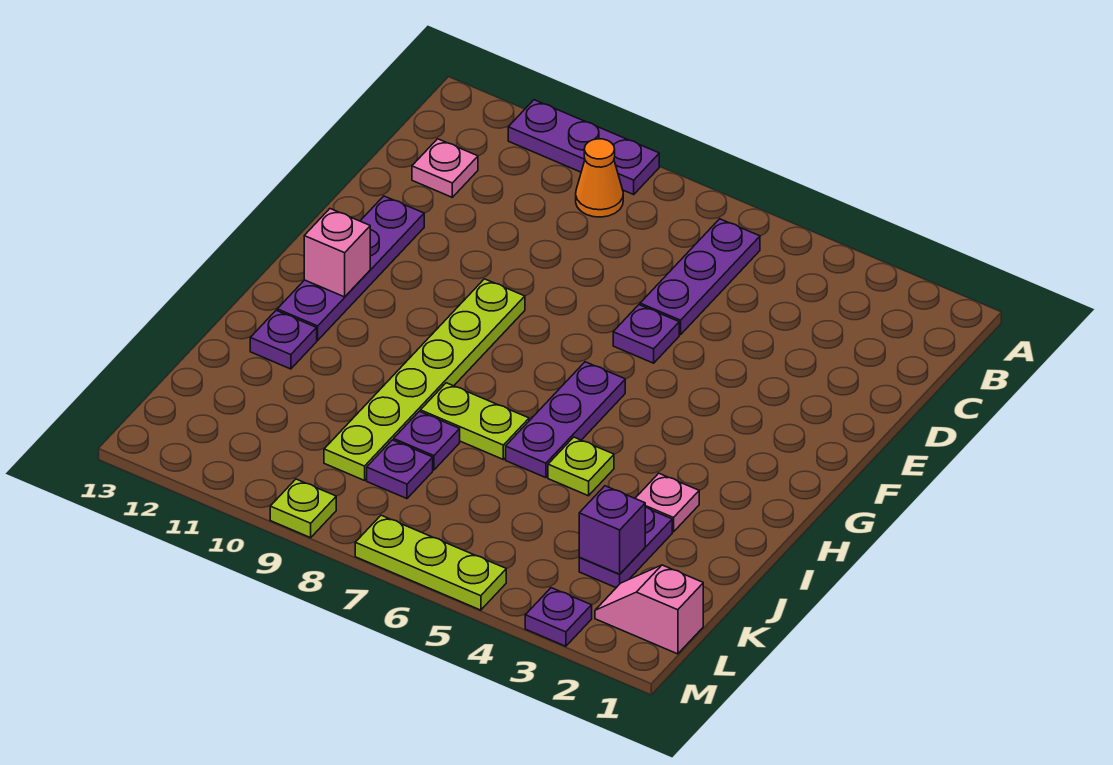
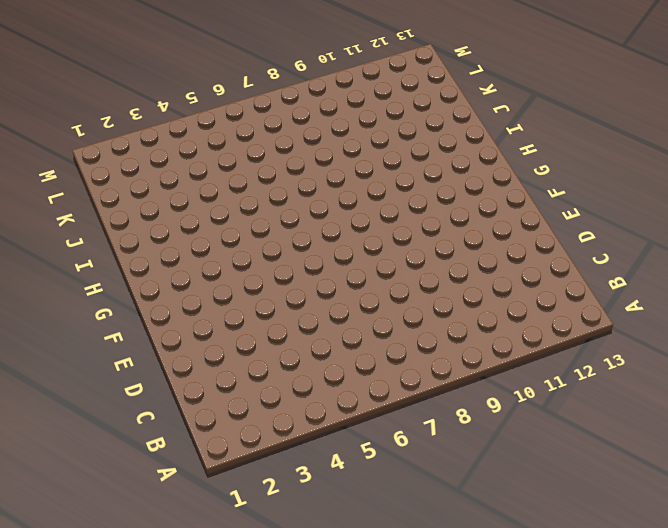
none -> purple plate A9:A11 level 1
none -> purple plate B6:D6 level 1
none -> orange cone B9 level 1

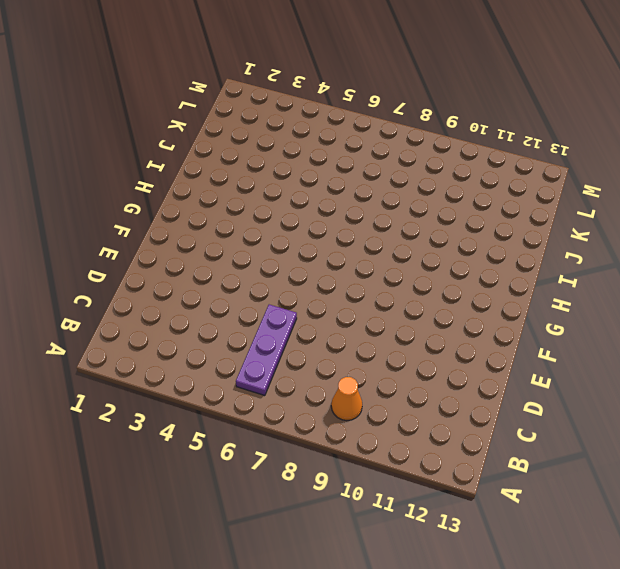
none -> purple plate A9:A11 level 1
none -> pink plate C12 level 1
none -> purple plate E6 level 1

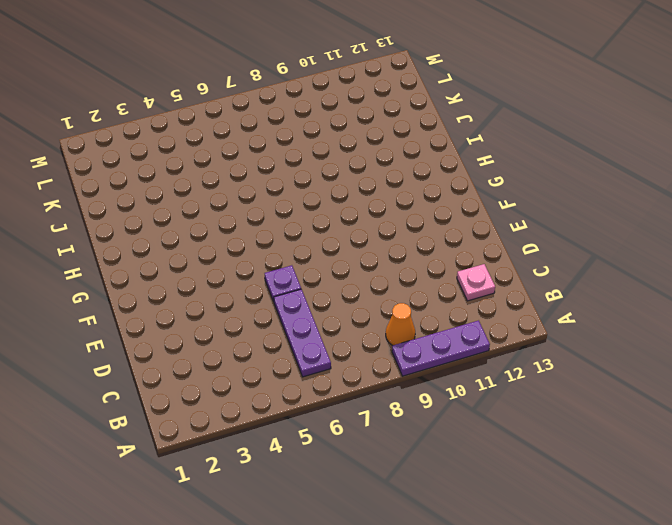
none -> purple plate E12:H12 level 1
none -> lime plate F9:K9 level 1
none -> purple plate G6:I6 level 1

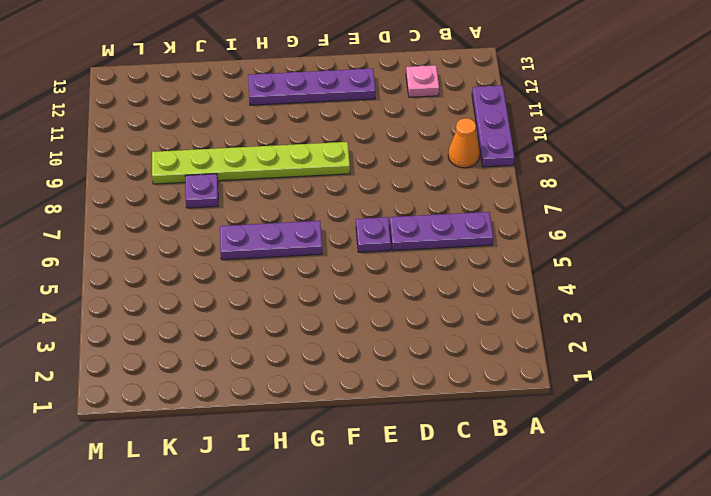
none -> pink plate I3 level 1
none -> lime plate I5 level 1
none -> lime plate I7:I8 level 1

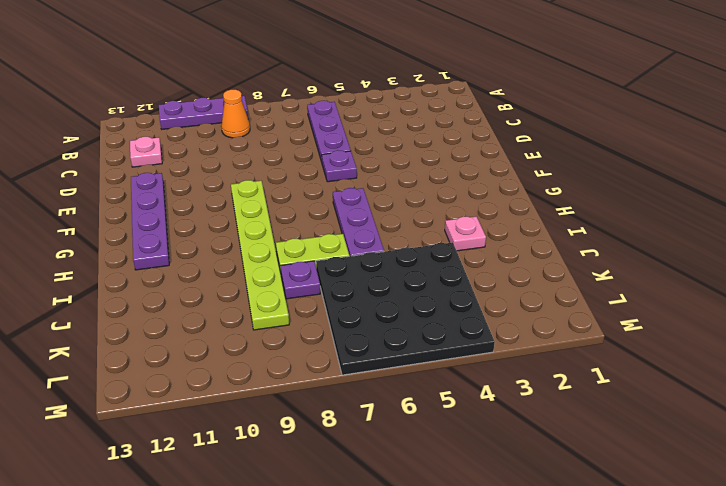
black plate J4:M7 level 1 -> lime plate M5:M7 level 1
none -> lime plate I5 level 1
none -> purple plate I12 level 1
none -> purple plate J3:K3 level 1

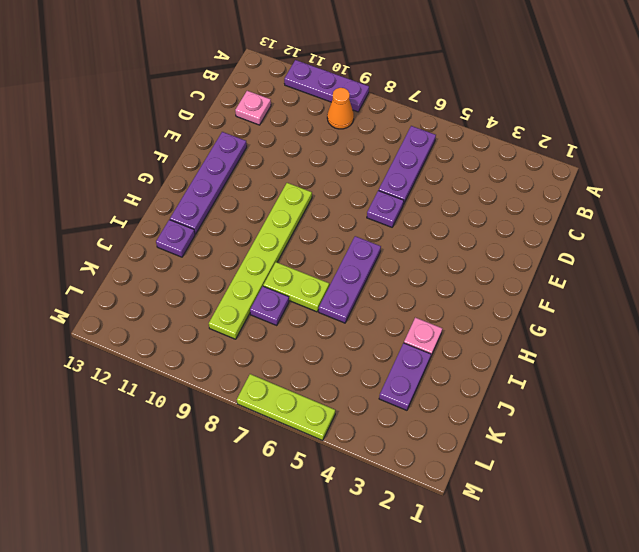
none -> lime plate I5 level 1
none -> purple plate K8 level 1
none -> pink slope L1:L2 level 1 top 1

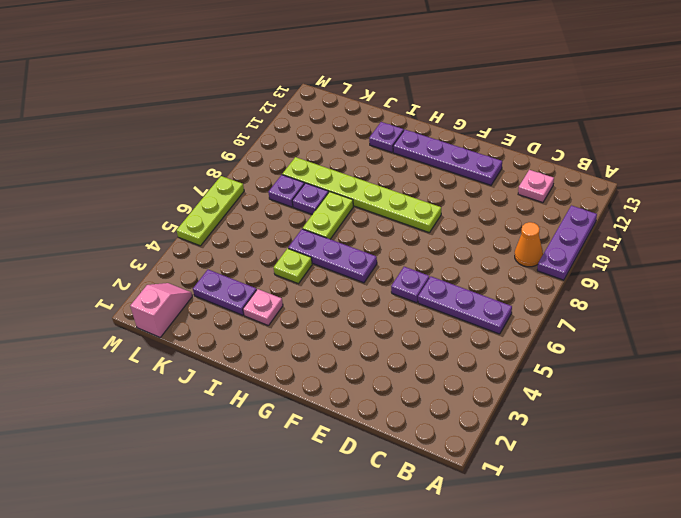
none -> purple plate M3 level 1
none -> lime plate M9 level 1
none -> pink brick G12 level 2

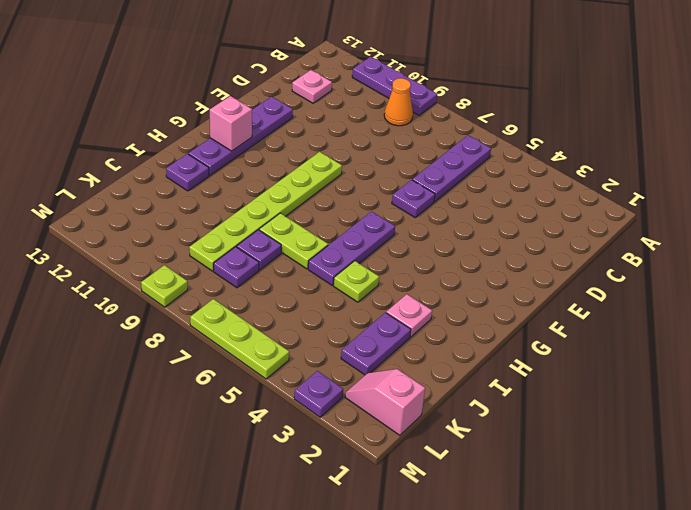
none -> purple brick K3 level 2

